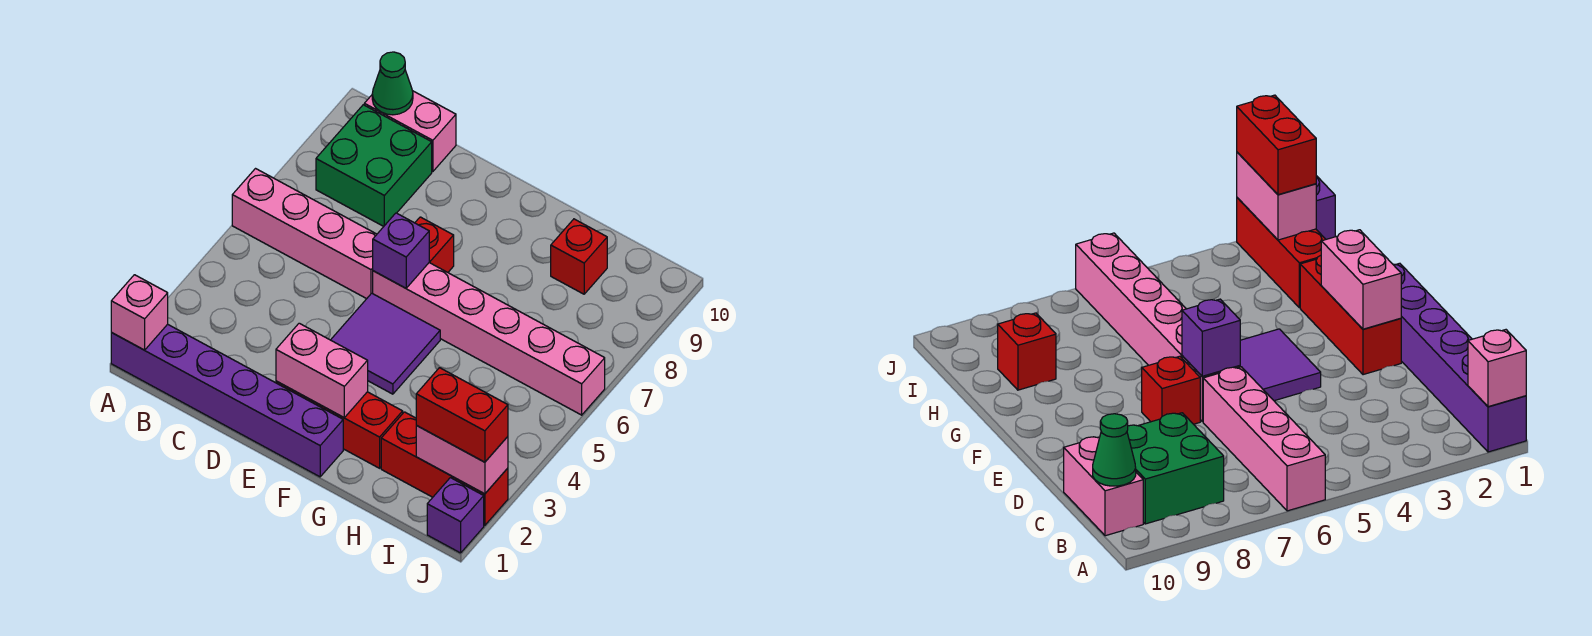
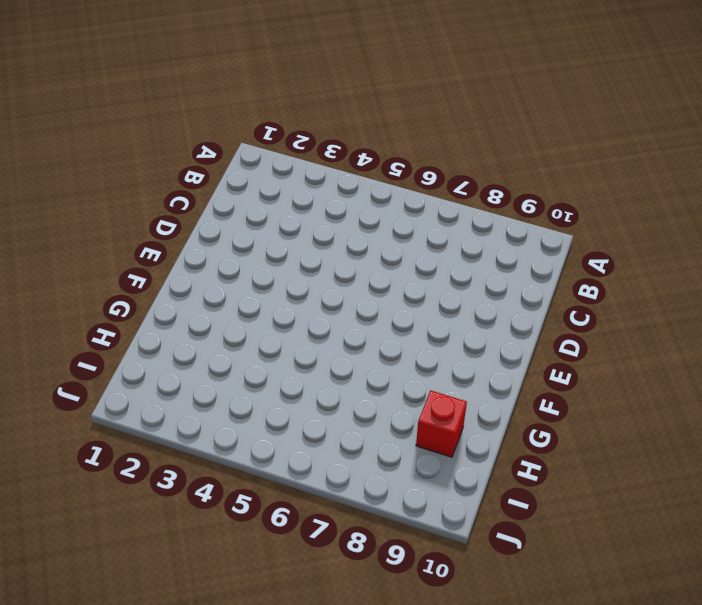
none -> purple brick A1:F1 level 1
none -> pink brick A6:D6 level 1
none -> green brick B8:C9 level 1

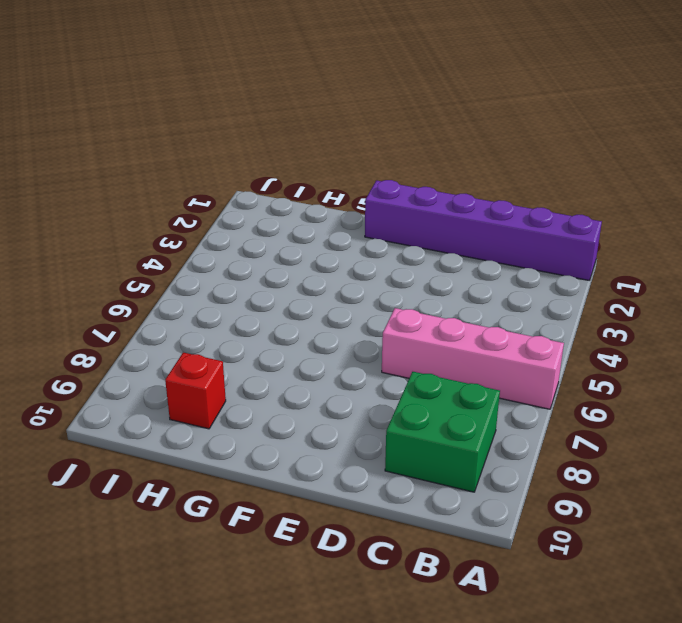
none -> pink brick B10:C10 level 1
none -> red brick E2:G2 level 1
none -> purple tile E4:F5 level 1

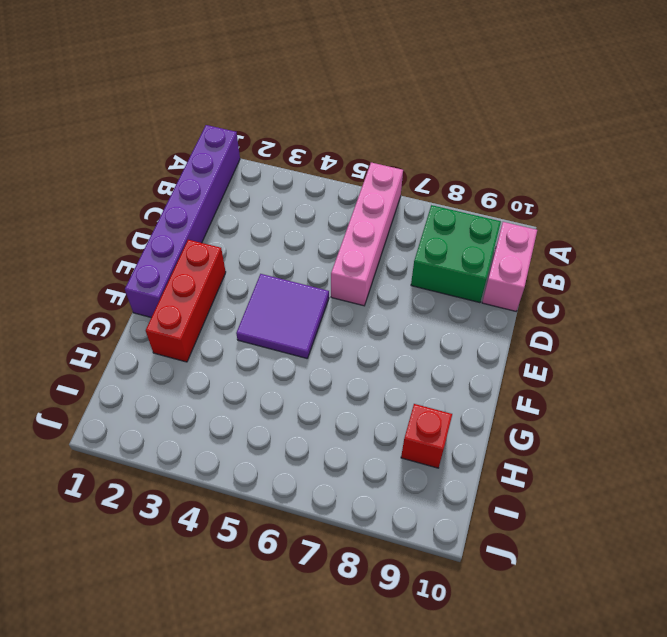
none -> pink brick E6:J6 level 1
none -> red brick E7 level 1
none -> red brick H2:J2 level 1

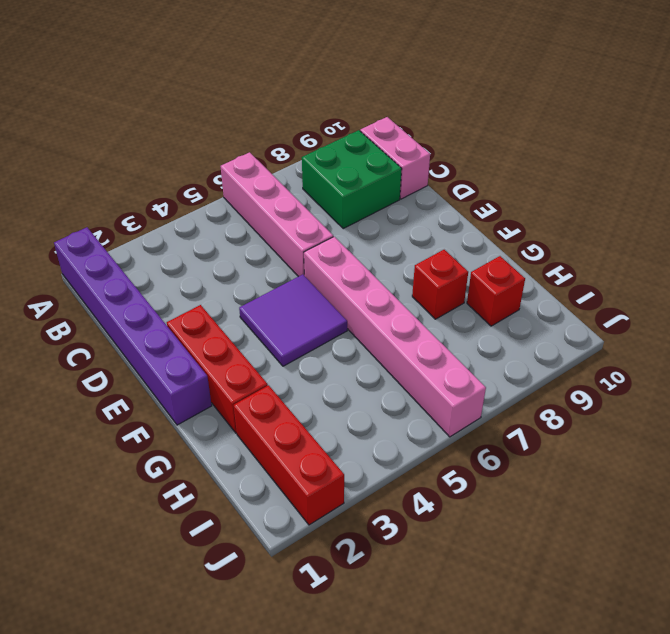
red brick G8 level 1 -> red brick E7 level 1
none -> purple brick J1 level 1
none -> pink brick A1 level 2
none -> green cone B10 level 2

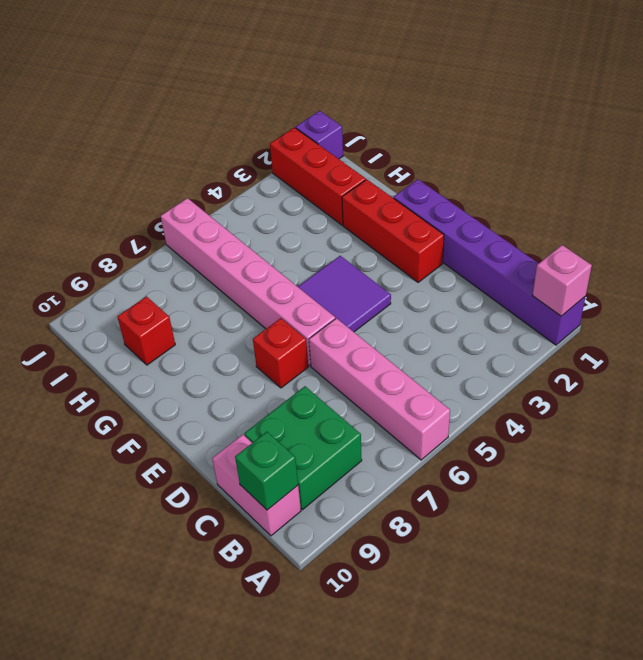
green brick B10 level 2 -> green cone B10 level 2
none -> pink brick E2:F2 level 2
none -> purple brick E6 level 2
none -> pink brick I2:J2 level 2

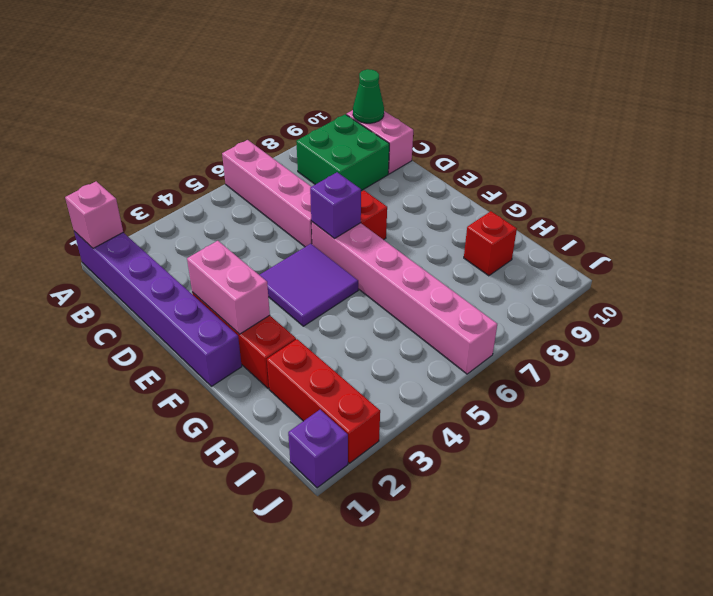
none -> pink brick I2:J2 level 2
none -> red brick I2:J2 level 3

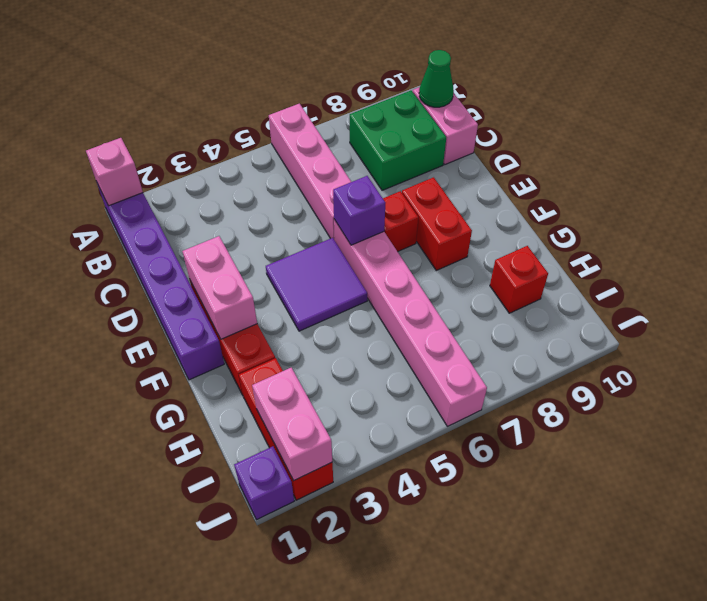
red brick E8:F8 level 1 -> red brick I2:J2 level 3

